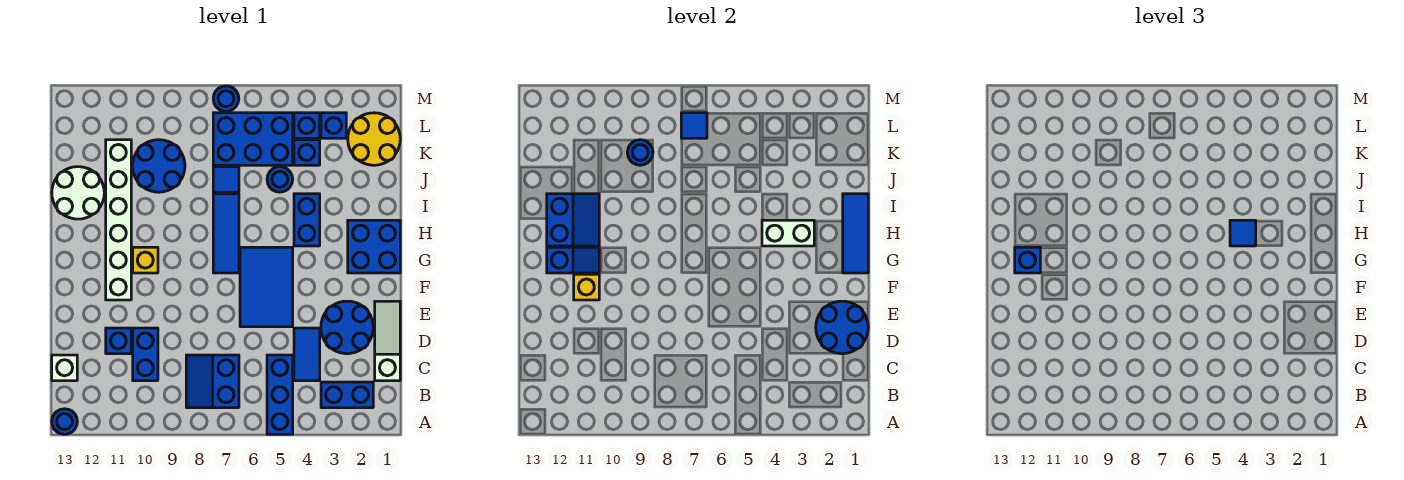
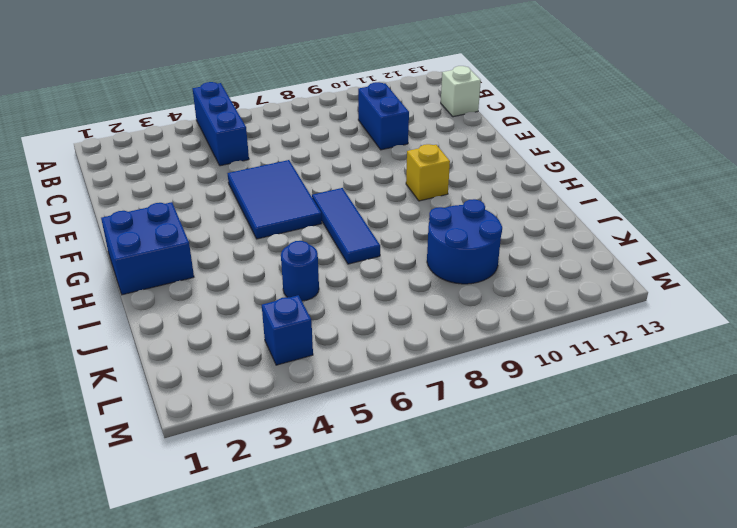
none -> blue round brick A13 level 1
none -> blue brick B2:B3 level 1
none -> blue slope B7:C8 level 1 top 7
none -> white slope C1:E1 level 1 top C

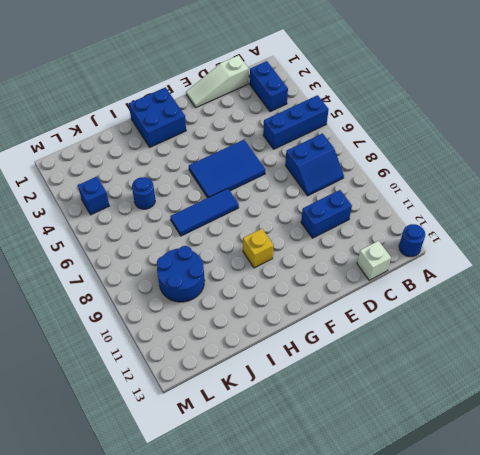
none -> blue tile C4:D4 level 1
none -> blue round brick D2:E3 level 1
none -> blue brick D11 level 1
none -> white brick F11:K11 level 1

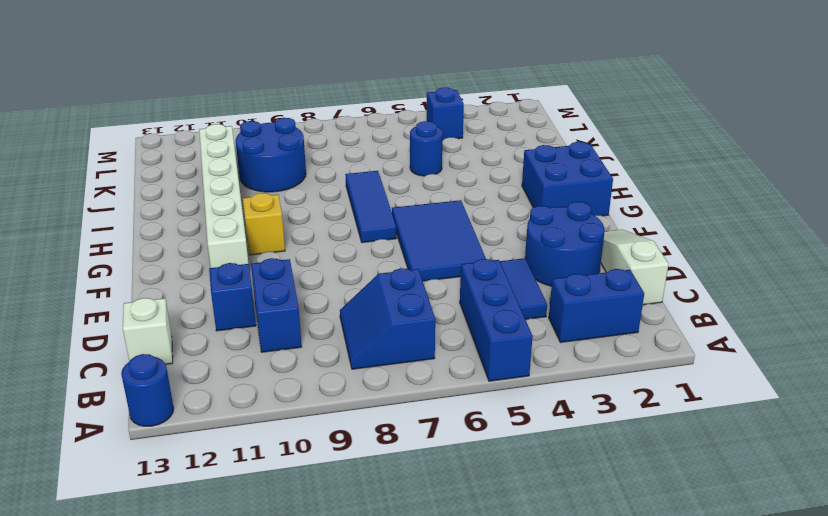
none -> blue brick H4:I4 level 1
none -> white round brick I12:J13 level 1
none -> blue tile J7 level 1
none -> yellow round brick K1:L2 level 1

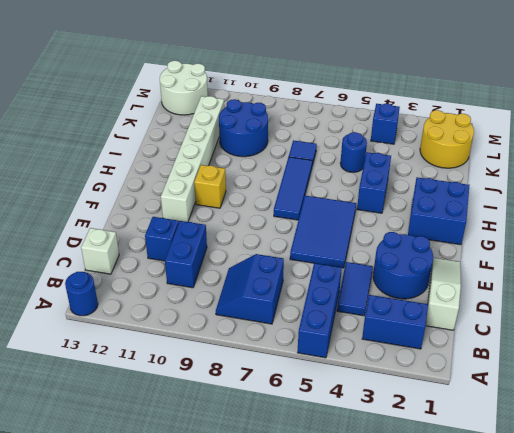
white round brick L12:M13 level 1 -> white round brick I12:J13 level 1
none -> blue brick K4 level 1
none -> blue brick K5:L7 level 1
none -> blue brick L3 level 1
none -> blue round brick M7 level 1

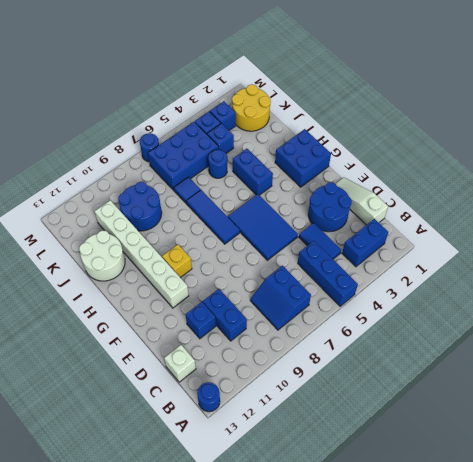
none -> blue round brick D1:E2 level 2
none -> yellow brick F11 level 2
none -> blue tile G1:I1 level 2
none -> blue slope G11:G12 level 2 top 12

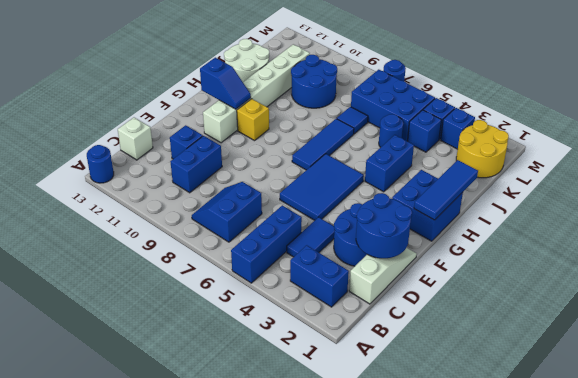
none -> yellow brick F11 level 2
none -> white brick H3:H4 level 2
none -> blue slope H11:I12 level 2 top 12
none -> blue round brick K9 level 2

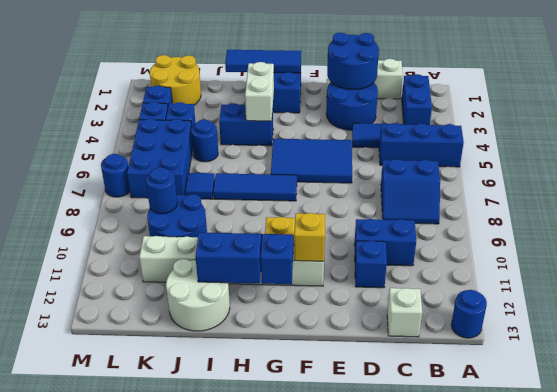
none -> blue tile L7 level 2
none -> blue brick G12 level 3
none -> blue tile H4 level 3

